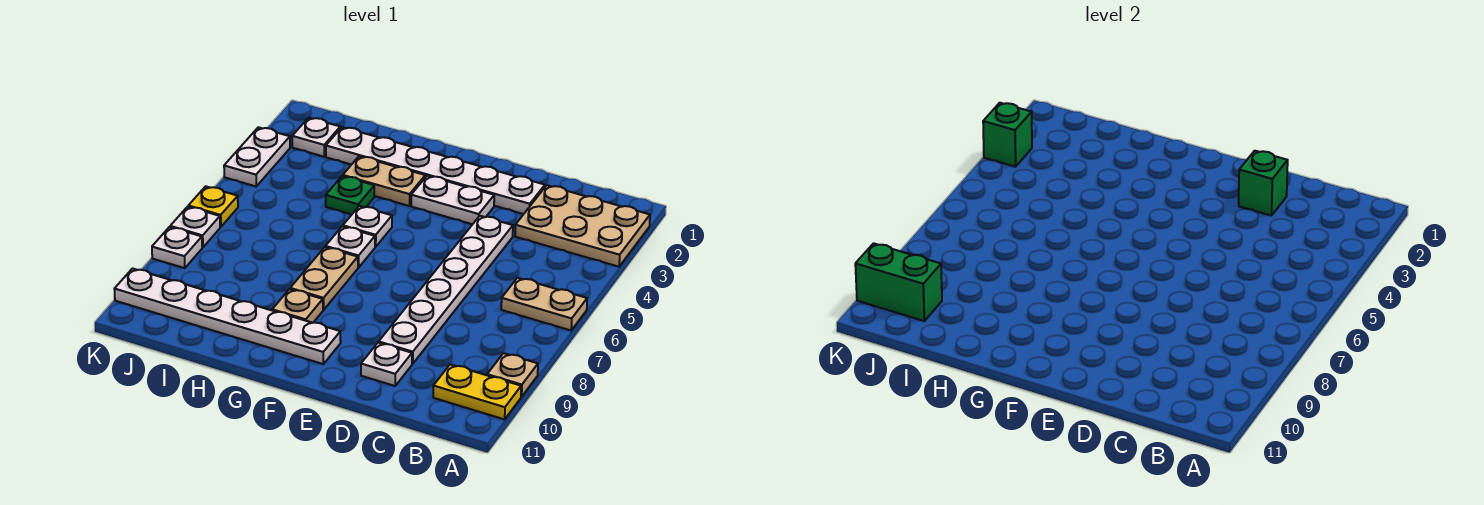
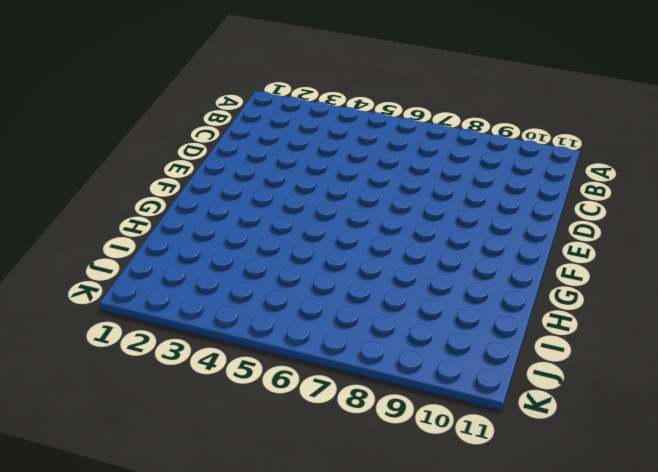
none -> tan plate A2:C3 level 1
none -> tan plate A6:B6 level 1
none -> tan plate A9 level 1

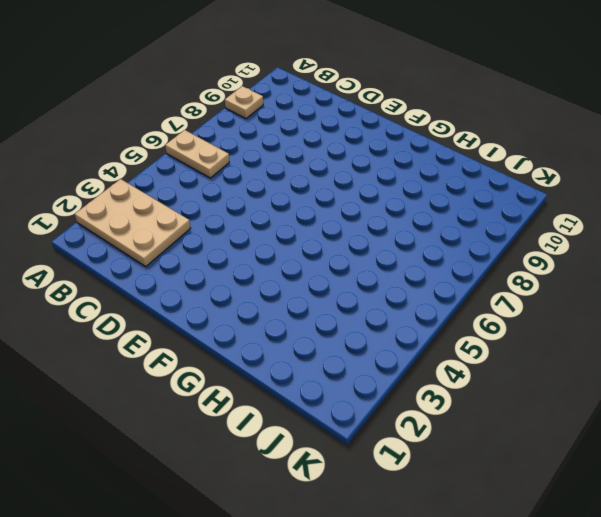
none -> yellow plate A10:B10 level 1
none -> white plate D2:I2 level 1
none -> white plate D4:D9 level 1

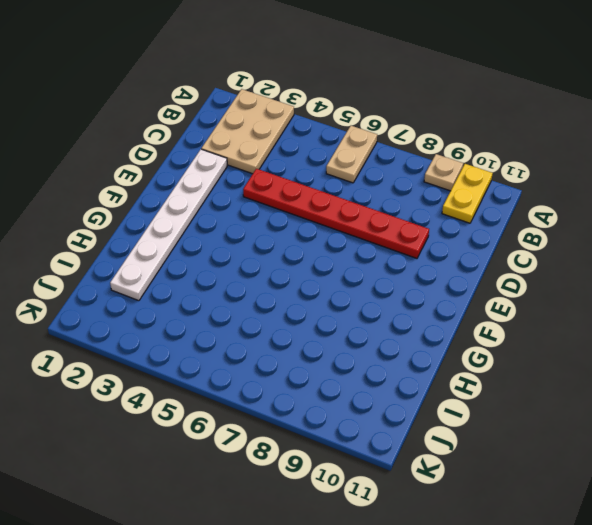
red plate D4:D9 level 1 -> white plate D4:D9 level 1
none -> white plate D10 level 1
none -> white plate E3:F3 level 1
none -> white plate F10:K10 level 1

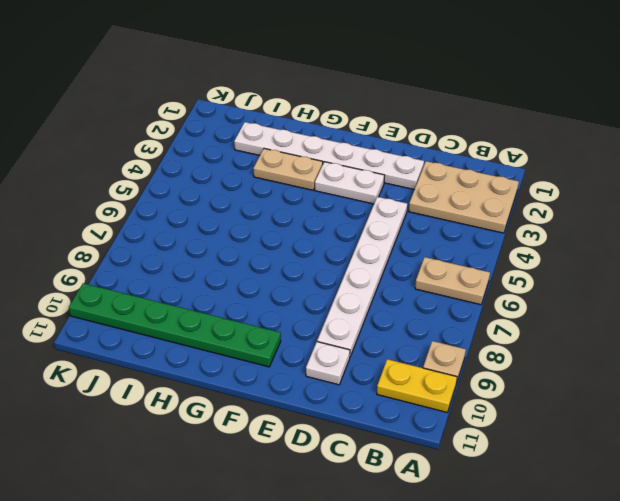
green plate F10:K10 level 1 -> white plate F10:K10 level 1
none -> white plate G5 level 1
none -> white plate G6 level 1
none -> tan plate G7:G8 level 1

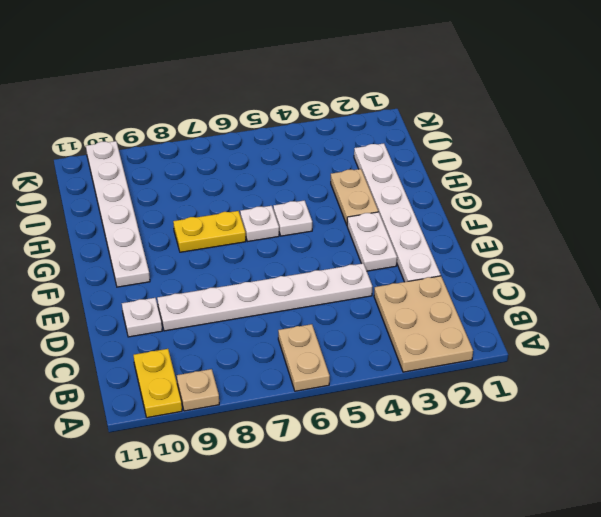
yellow plate G7:G8 level 1 -> tan plate G7:G8 level 1
none -> tan plate G9 level 1
none -> green plate H4 level 1
none -> white plate J2 level 1

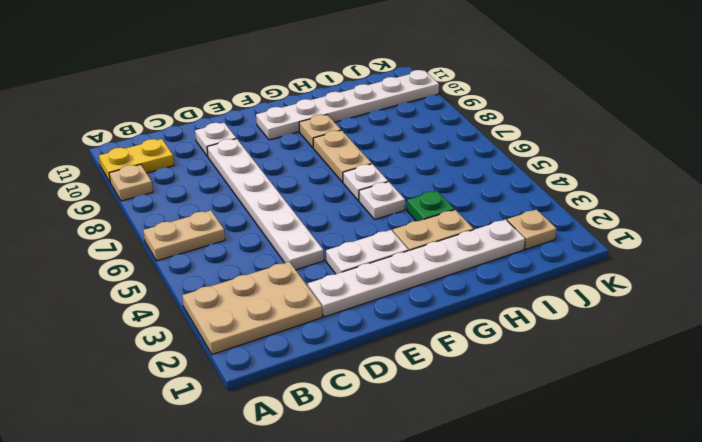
tan plate J2 level 1 -> white plate J2 level 1
none -> white plate K3:K4 level 1
none -> yellow plate K6 level 1
none -> white plate K7 level 1

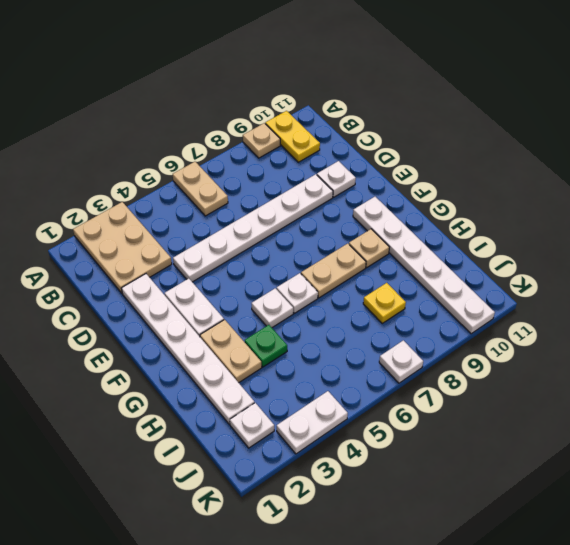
yellow plate I8 level 1 -> yellow plate K6 level 1
none -> white plate K8 level 1
none -> green brick D2 level 2
none -> green brick J10:K10 level 2

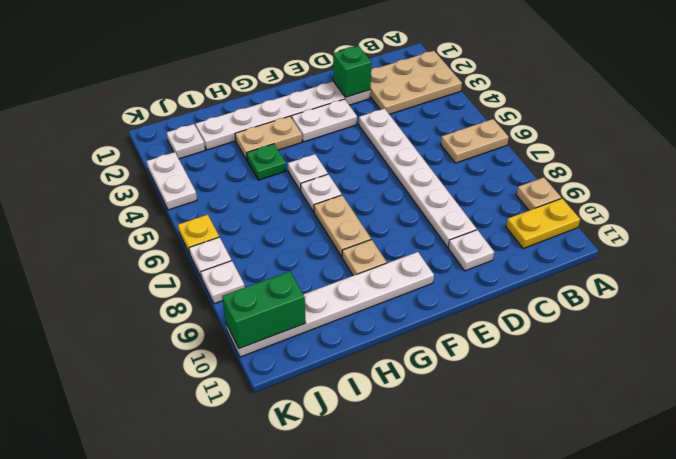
none -> green brick K3 level 2

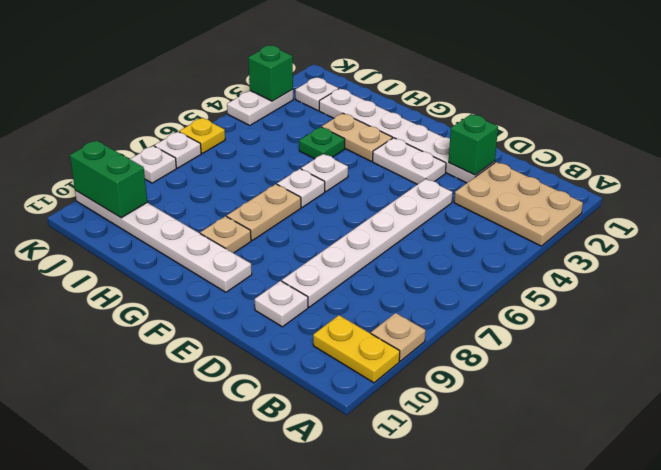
none -> tan plate A6:B6 level 1

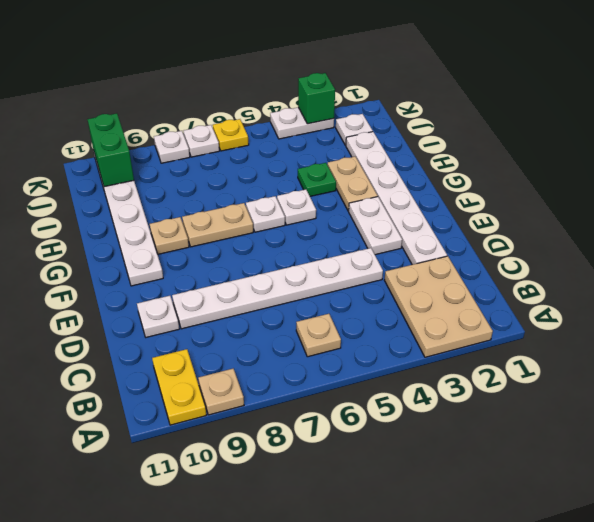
tan plate B6 level 1 -> tan plate A6:B6 level 1
none -> green brick D2 level 2

